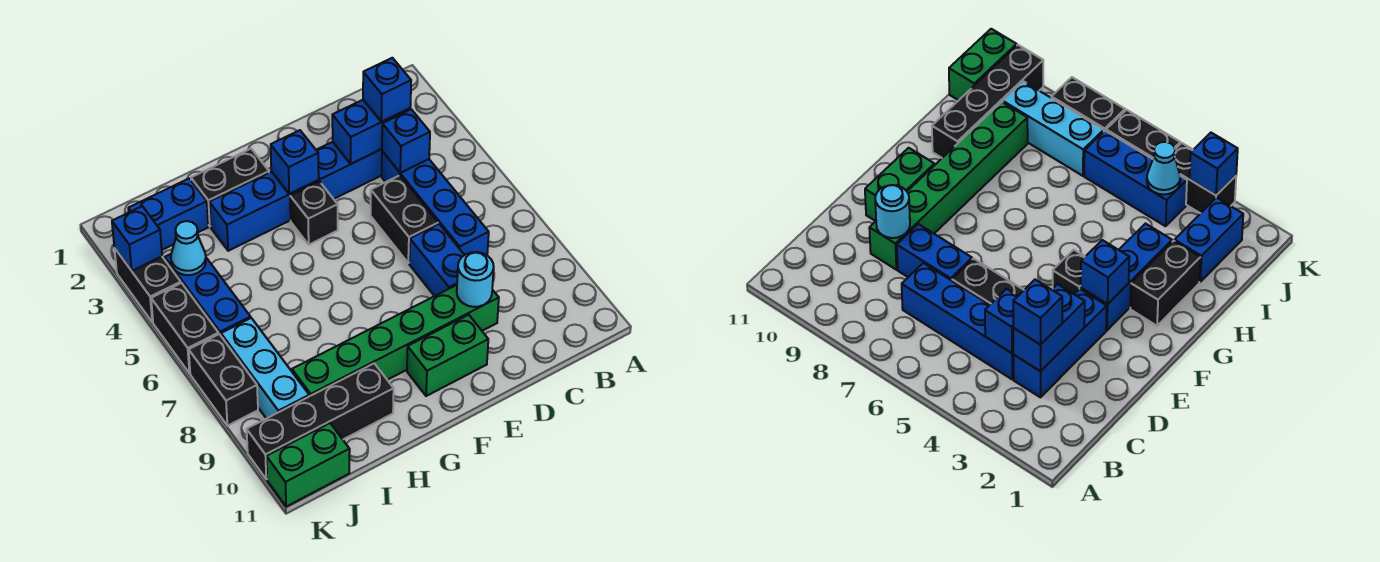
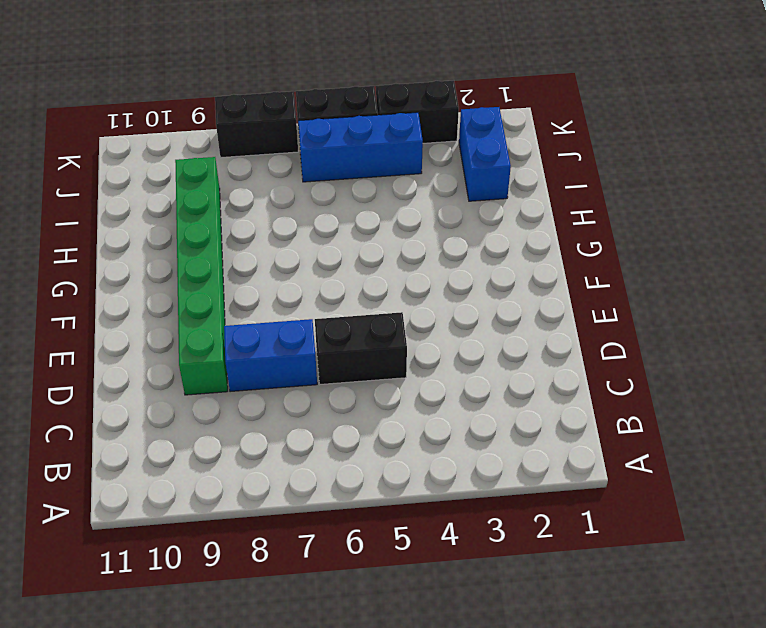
none -> blue brick C3:E3 level 1
none -> blue brick C4:C7 level 1
none -> green brick E10:F10 level 1

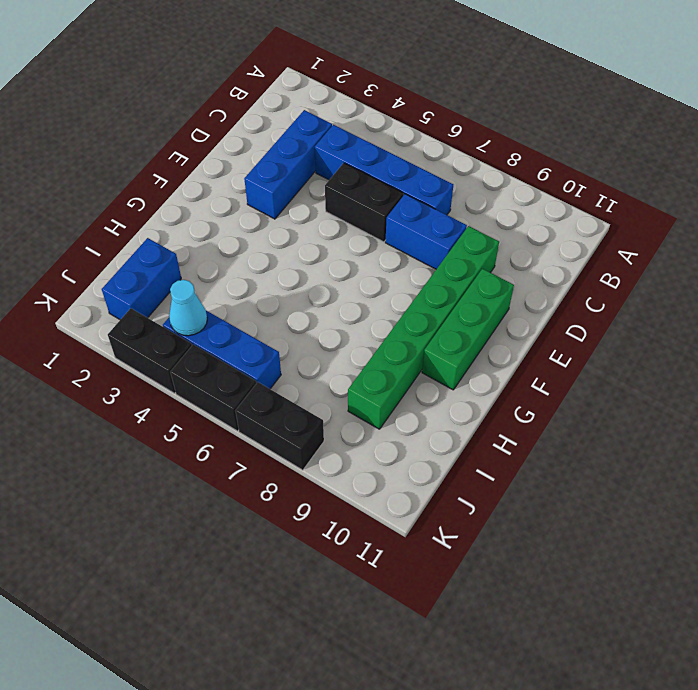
green brick E10:G10 level 1 -> green brick E10:F10 level 1
none -> blue brick F3:H3 level 1
none -> black brick F4 level 1
none -> black brick G2:H2 level 1

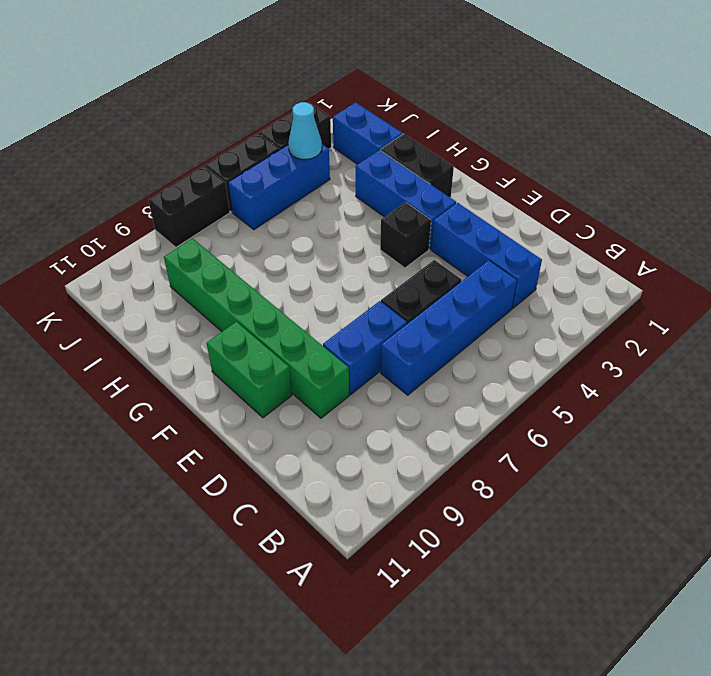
none -> black brick H10:K10 level 1
none -> cyan brick J7:J9 level 1
none -> green brick J11:K11 level 1

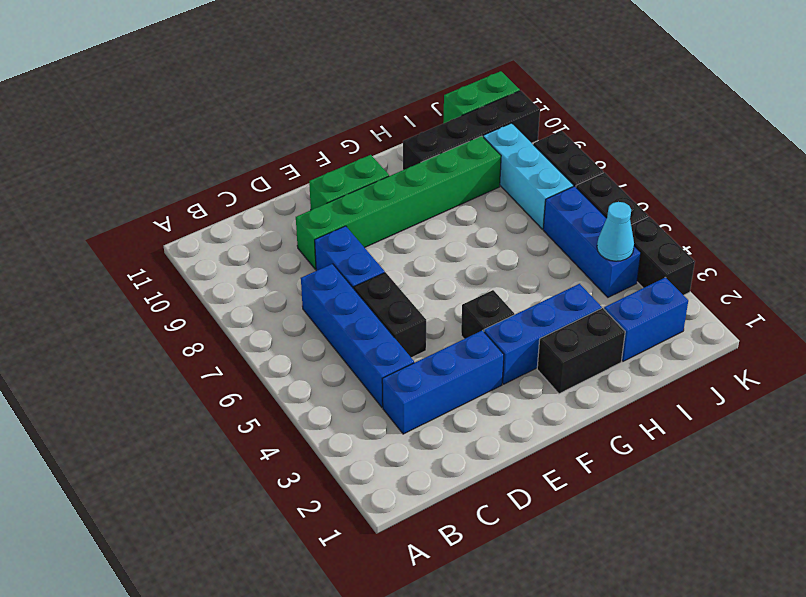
none -> blue brick C3:D3 level 2
none -> blue brick C4 level 2
none -> cyan round brick D9 level 2

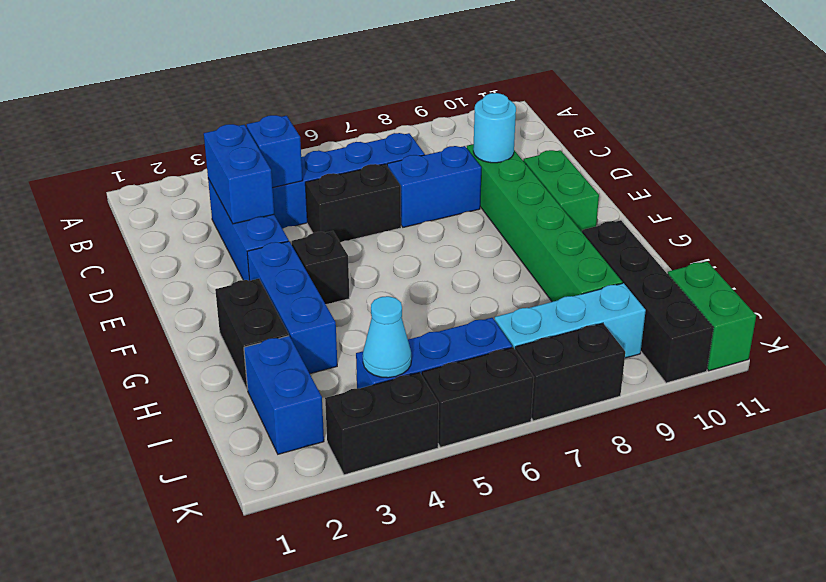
none -> blue brick F3 level 2
none -> blue brick K3 level 2
none -> blue brick C3 level 3

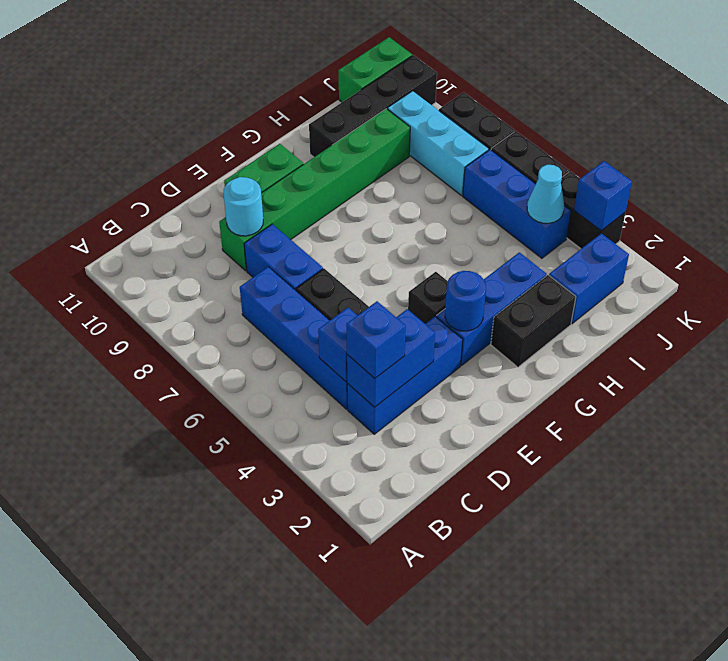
blue round brick F3 level 2 -> blue brick F3 level 2

